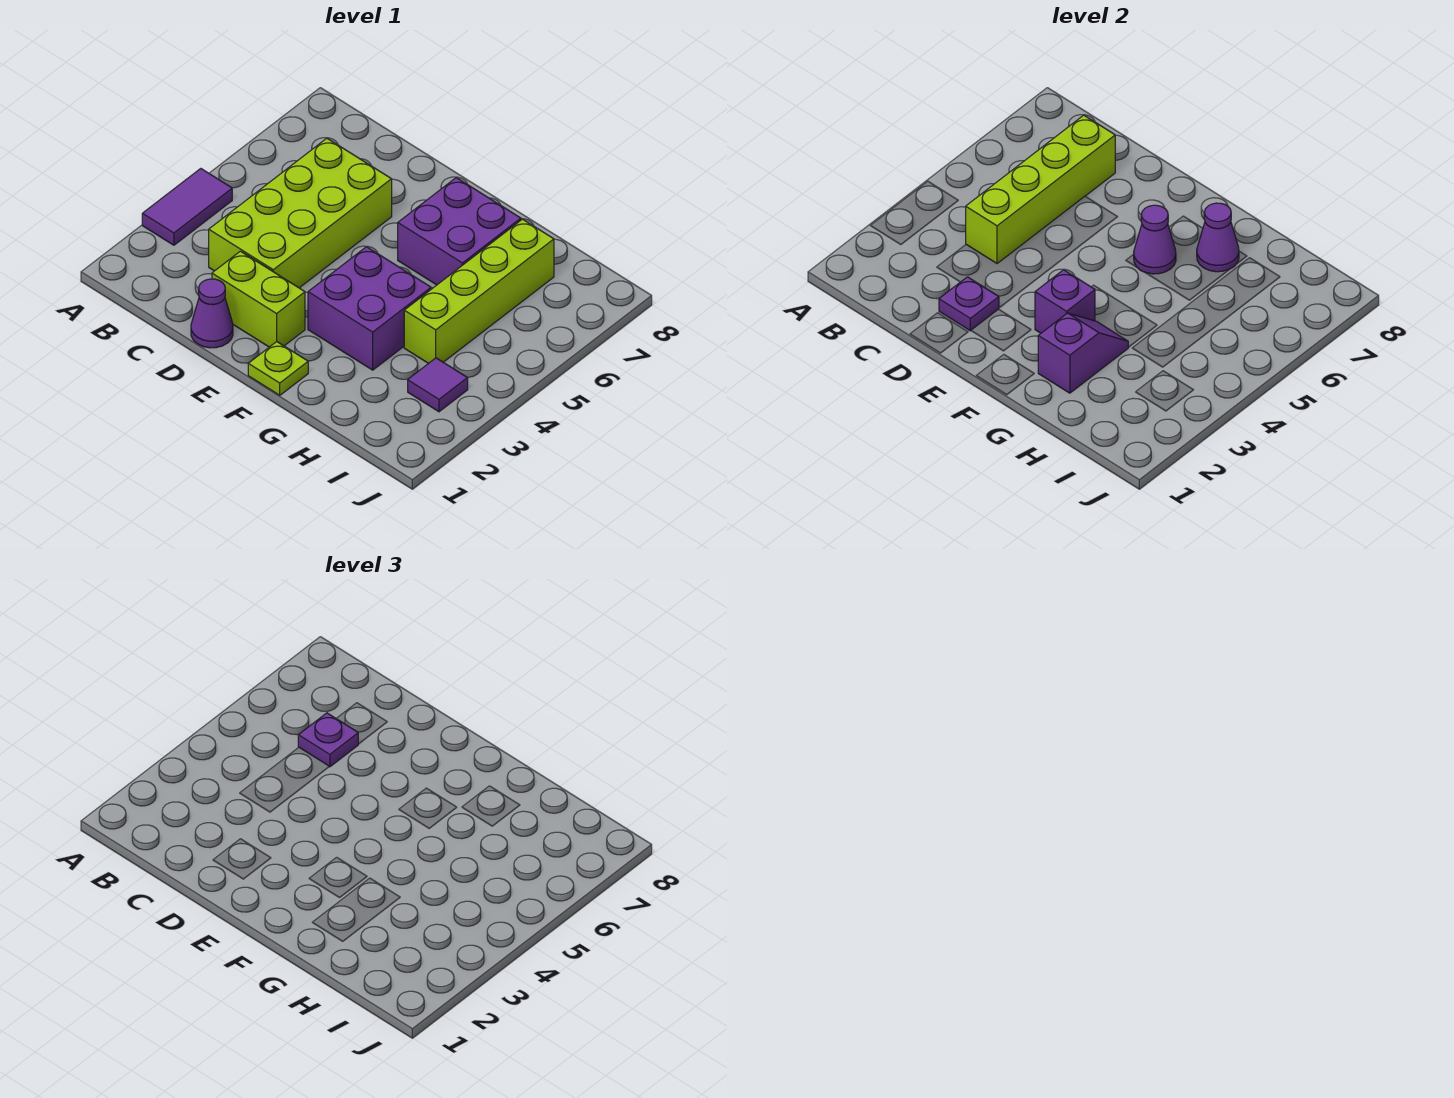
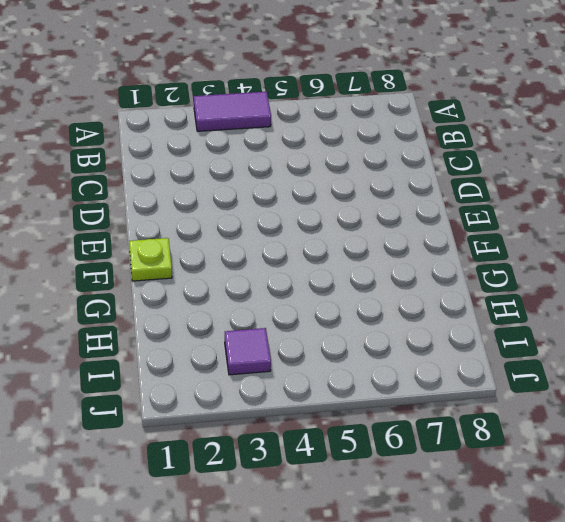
none -> lime brick C3:D6 level 1
none -> purple cone D1 level 1
none -> lime brick D2:E2 level 1

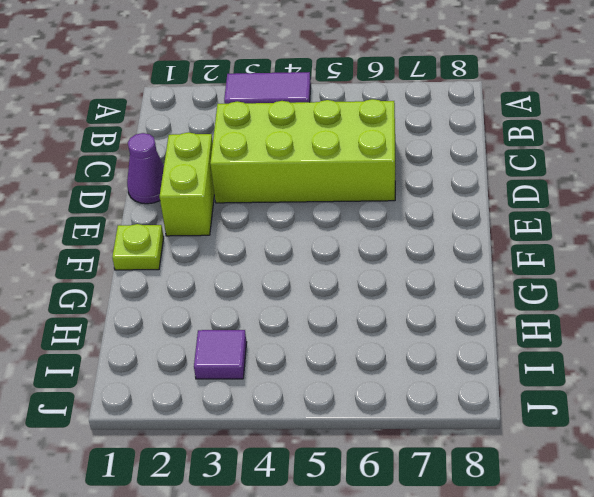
none -> purple brick F3:G4 level 1
none -> purple brick F6:G7 level 1
none -> lime brick H4:H7 level 1

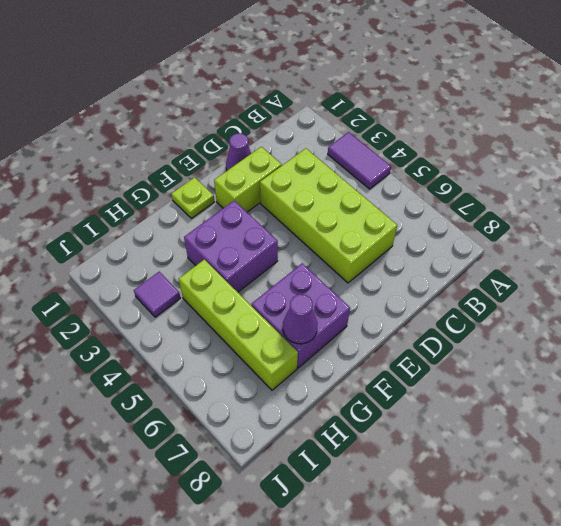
none -> lime brick C4:C7 level 2
none -> purple plate D2 level 2
none -> purple brick F3 level 2

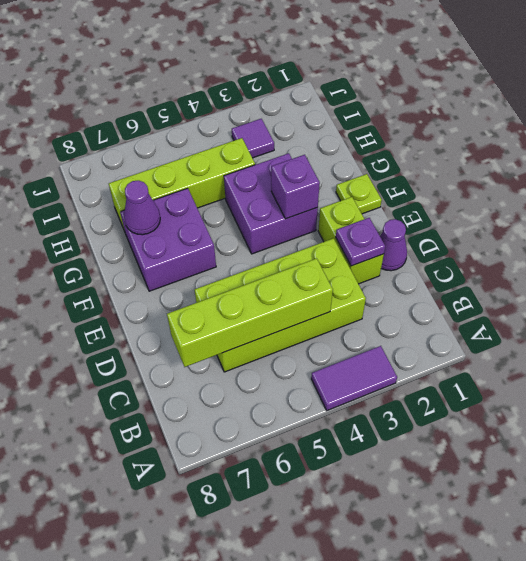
none -> purple cone F6 level 2
none -> purple slope G2:G3 level 2 top 2
none -> purple plate C6 level 3

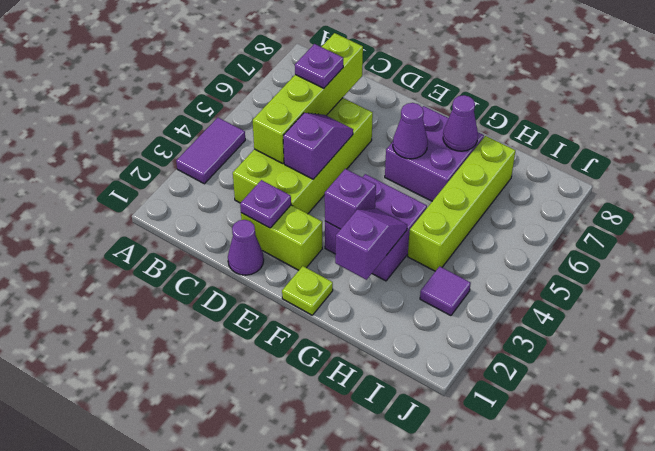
purple slope D4:D5 level 2 top 4 -> none

